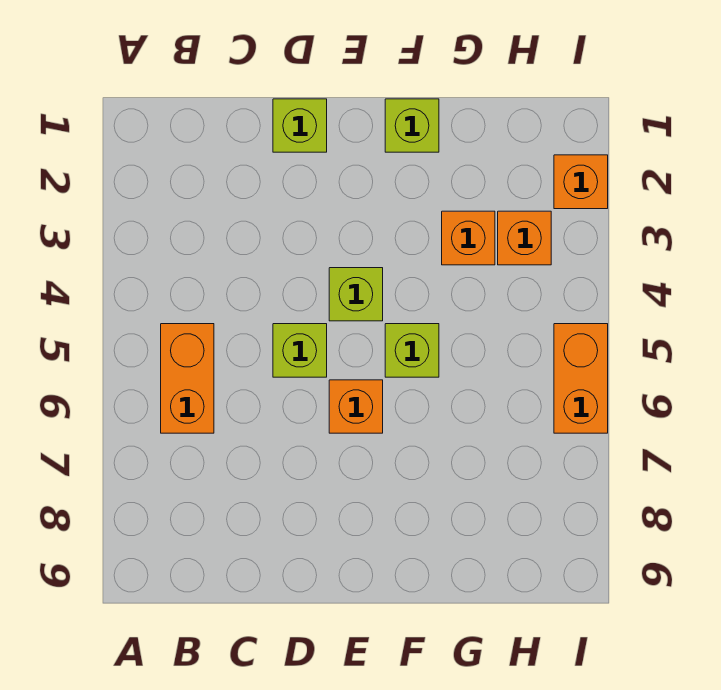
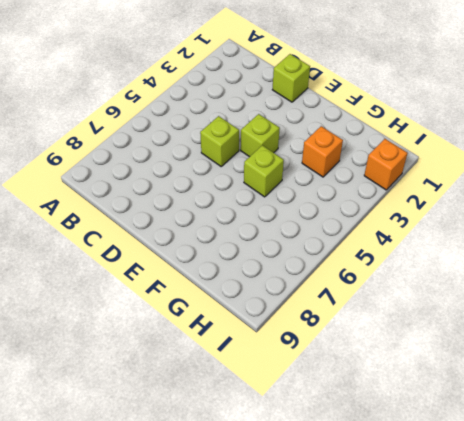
none -> orange brick B5:B6 level 1
none -> orange brick E6 level 1

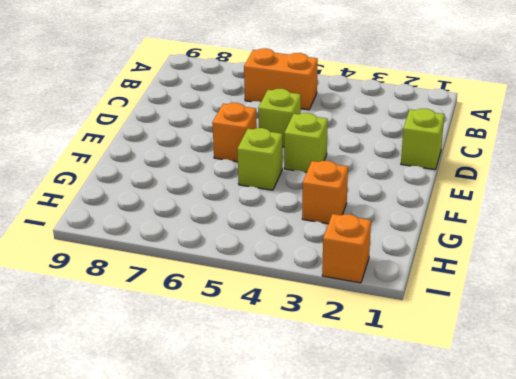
none -> lime brick F1 level 1
none -> orange brick H3 level 1

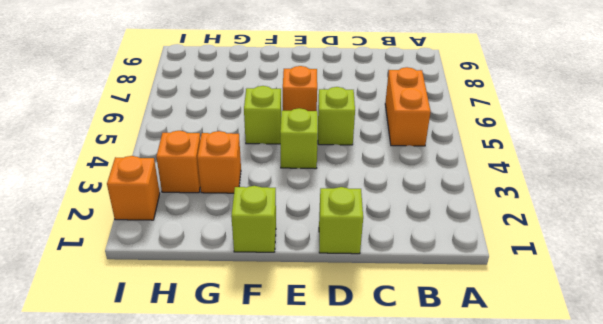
none -> orange brick I5:I6 level 1

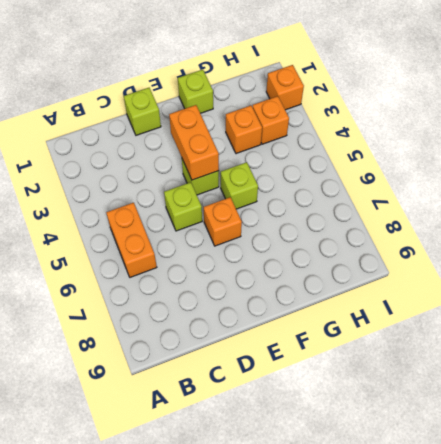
orange brick E3:E4 level 2 -> orange brick I5:I6 level 1

